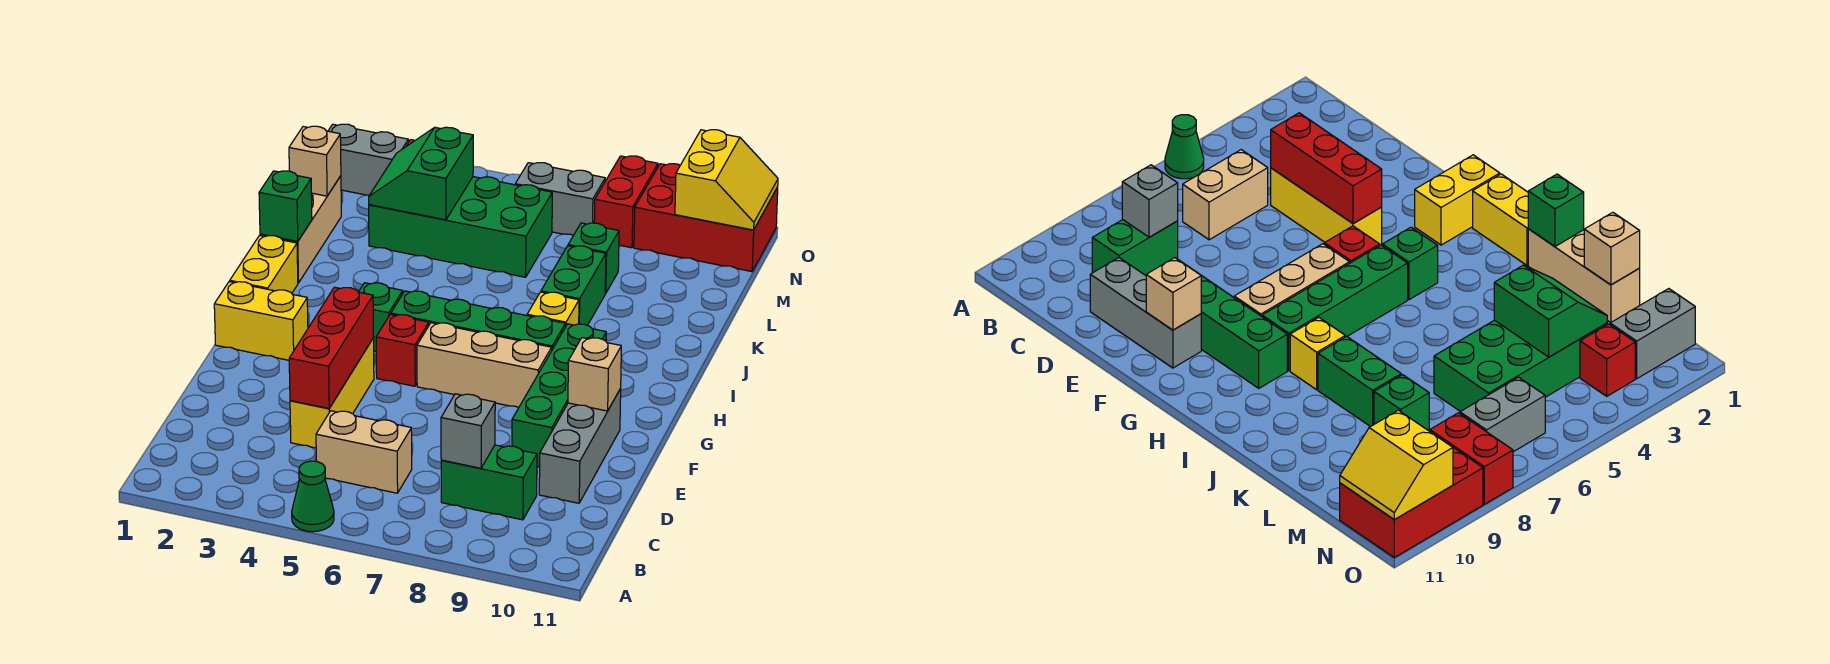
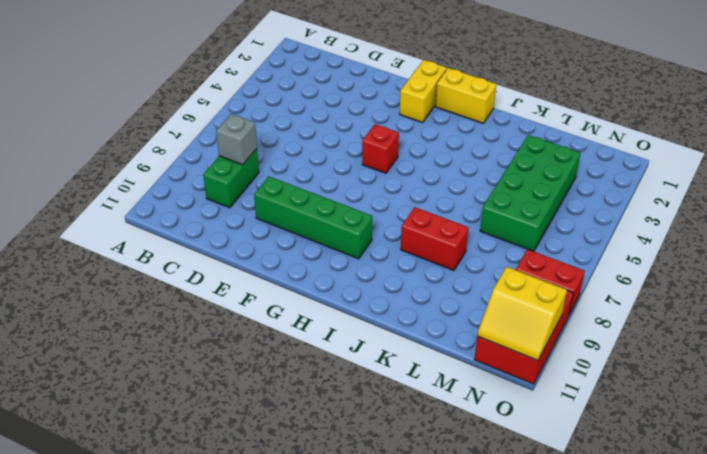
red brick J8:K8 level 1 -> green brick J8:K8 level 1
none -> green cone A5 level 1
none -> tan brick C5:C6 level 1
none -> yellow brick D4:F4 level 1

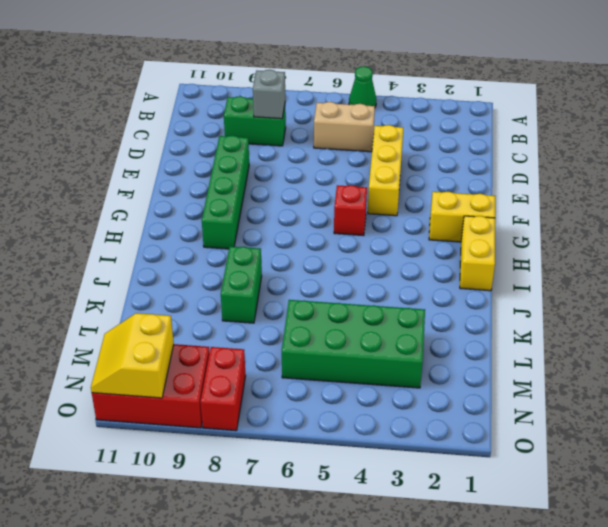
none -> grey brick D10:F10 level 1
none -> tan brick G6:G8 level 1
none -> green brick H4 level 1

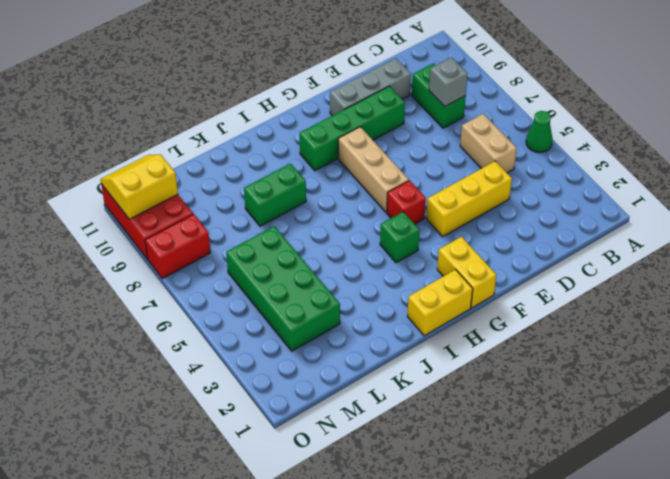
none -> green brick H5:H8 level 1
none -> yellow brick I8 level 1
none -> tan brick J1:L1 level 1

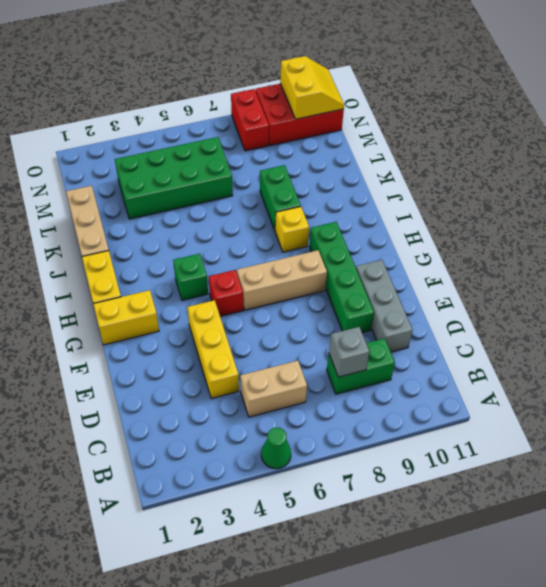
none -> green brick H5:H8 level 1
none -> green brick L8 level 1
none -> grey brick N1:N2 level 1

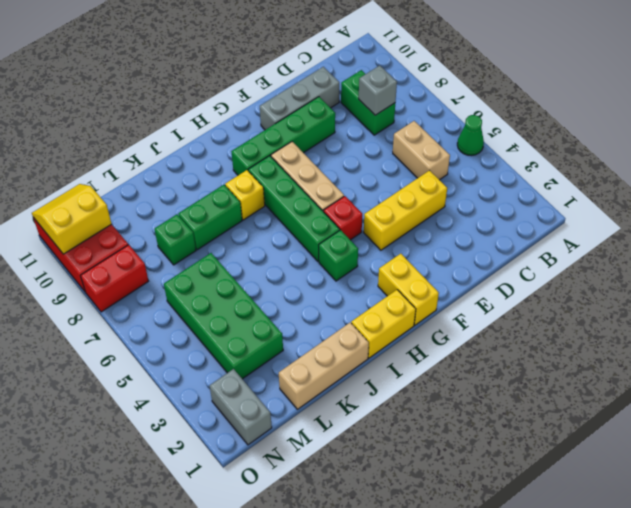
none -> red brick N3 level 1
none -> grey brick N6:N7 level 1
none -> red brick D4:F4 level 2

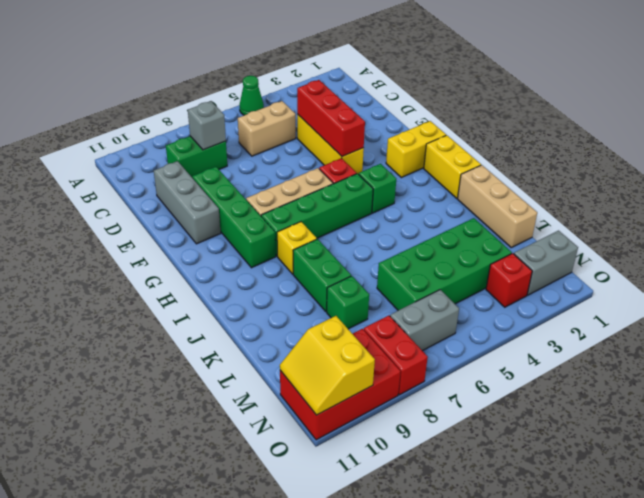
none -> tan brick F10 level 2
none -> green brick J1 level 2
none -> tan brick L1 level 2

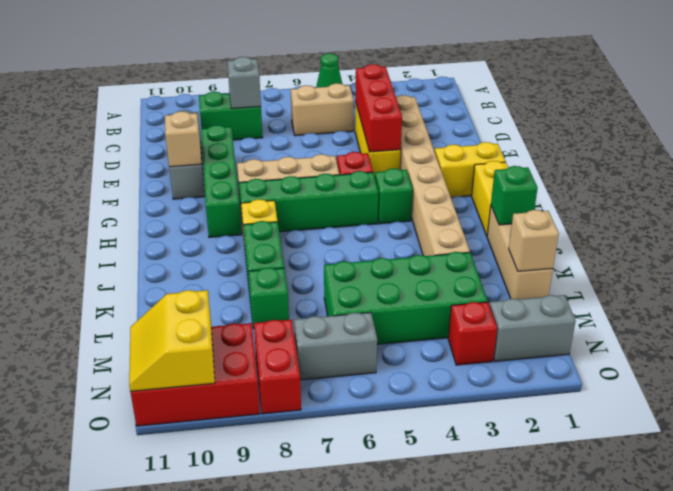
tan brick D3:K3 level 1 -> none
none -> green slope L3:M4 level 2 top 4

